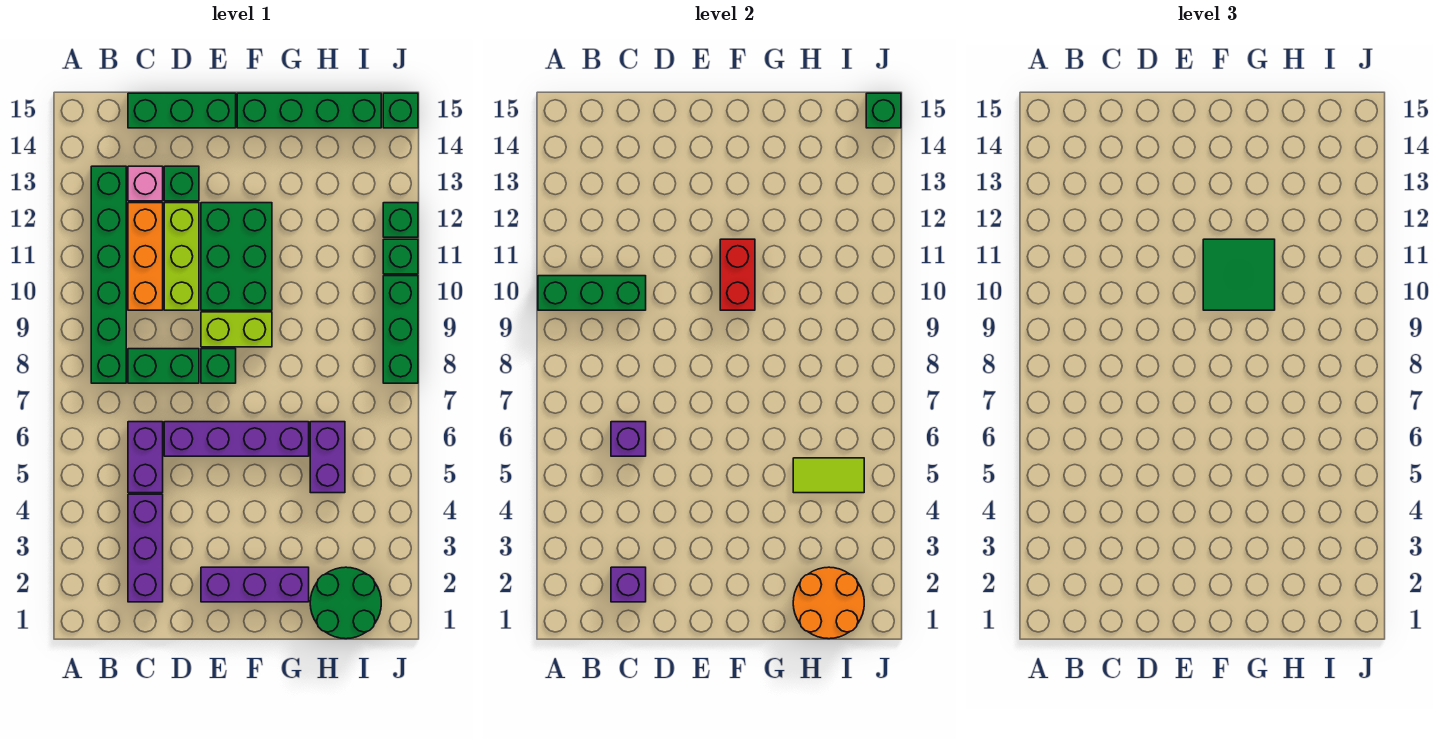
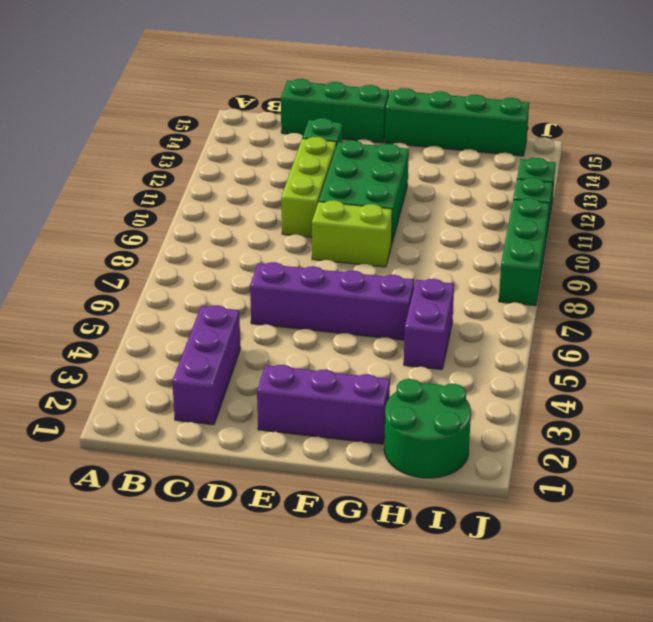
none -> green brick B8:B13 level 1
none -> purple brick C5:C6 level 1
none -> green brick C8:D8 level 1

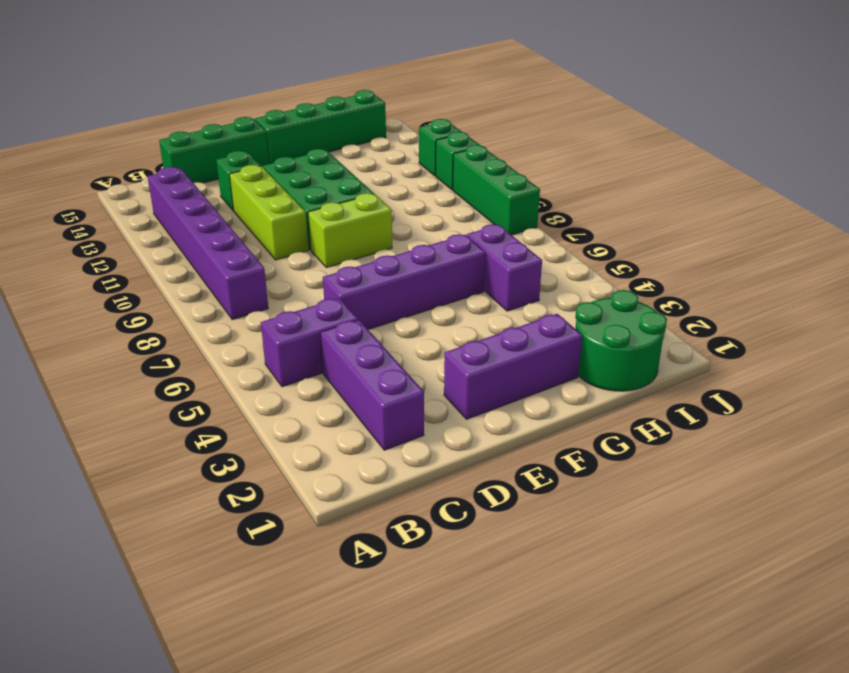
purple brick B5:C5 level 1 -> purple brick C5:C6 level 1
purple brick B8:B13 level 1 -> green brick B8:B13 level 1
none -> green brick C8:D8 level 1
none -> orange brick C10:C12 level 1
none -> pink brick C13 level 1

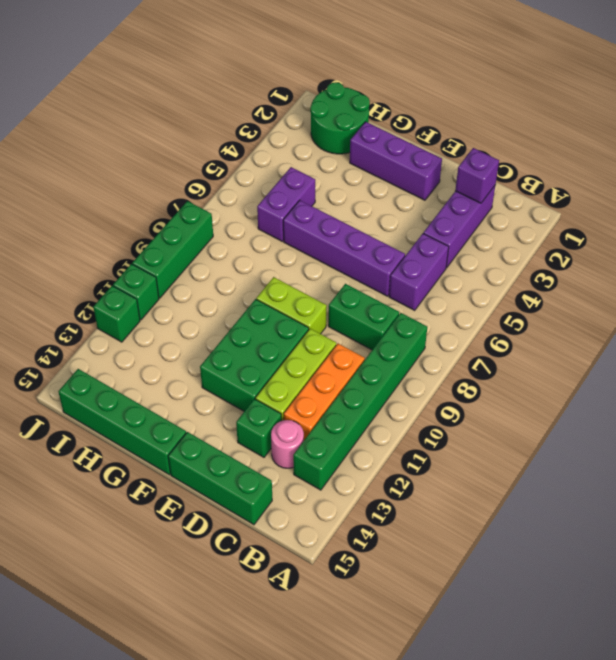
pink round brick C13 level 1 -> pink brick C13 level 1
none -> green brick E8 level 1
none -> green brick J15 level 1
none -> green brick A10:C10 level 2

